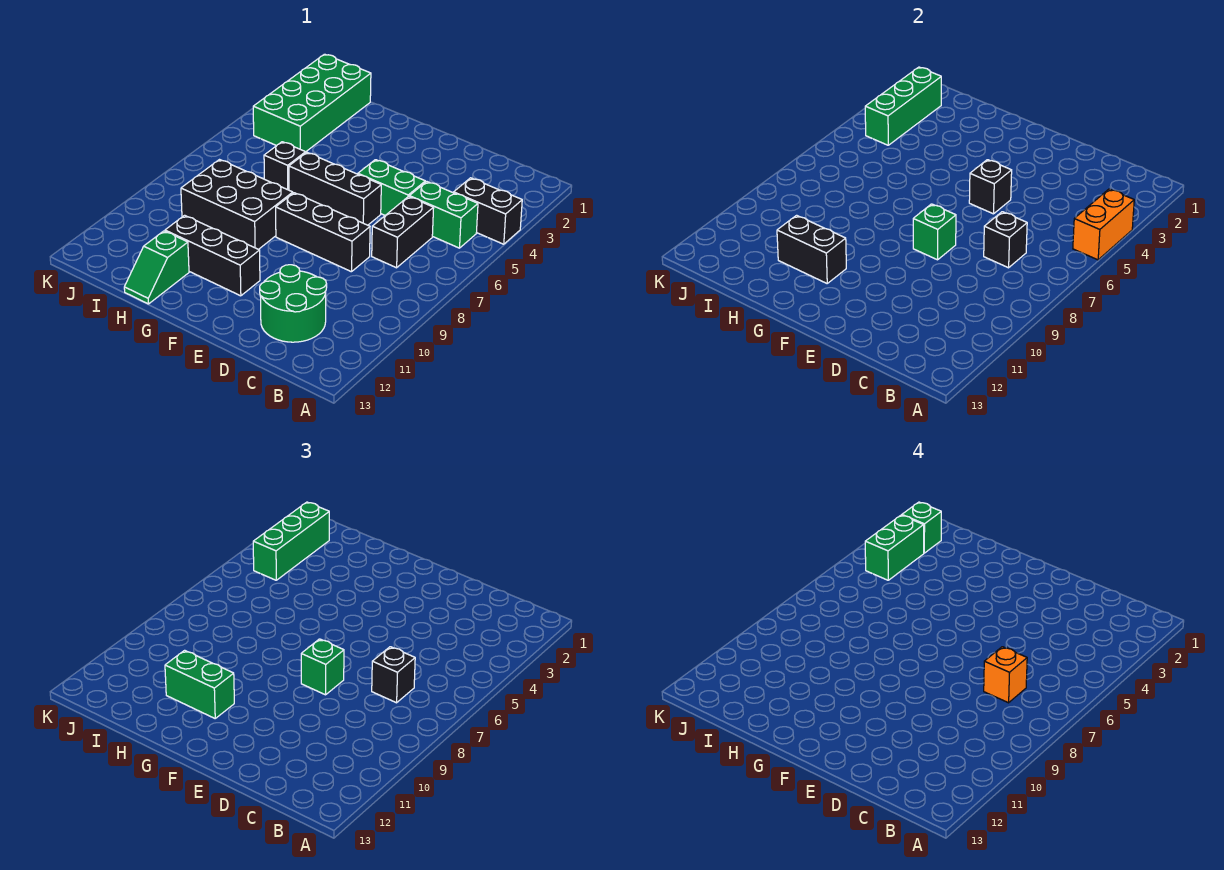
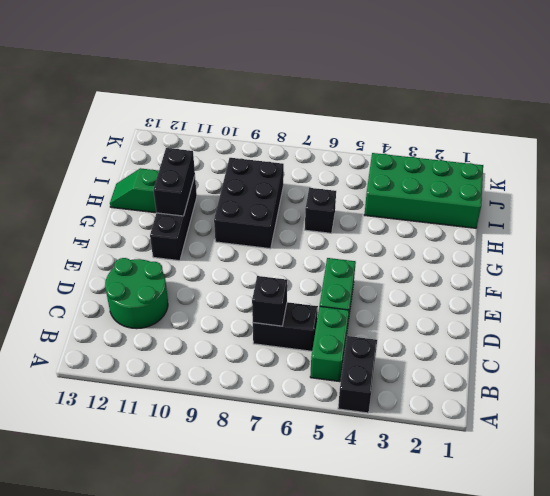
none -> black brick D8:F8 level 1
none -> black brick E6:G6 level 1
none -> orange brick A4:A5 level 2

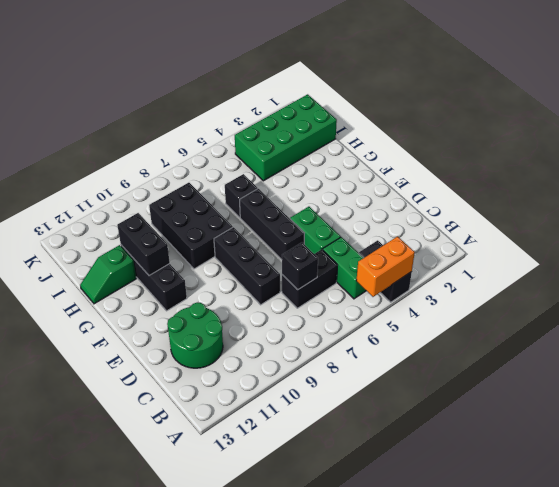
none -> black brick E5 level 2
none -> green brick E8 level 2
none -> green brick J2:J4 level 2

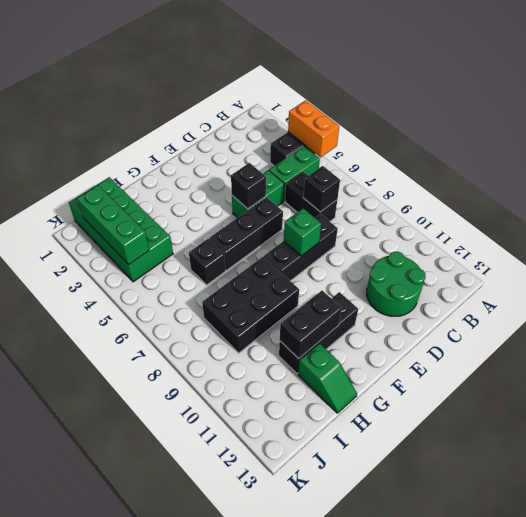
none -> black brick C7 level 3
none -> green brick E8 level 3
none -> green brick G11:H11 level 3

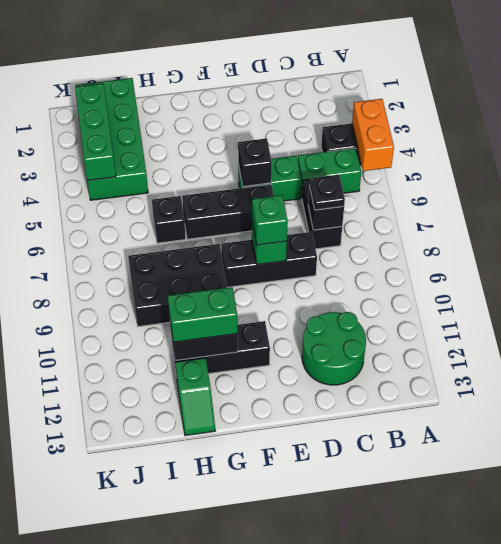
black plate C7 level 3 -> black brick C7 level 3
none -> green brick J2:J4 level 3
none -> orange brick C7 level 4
none -> green brick J2 level 4

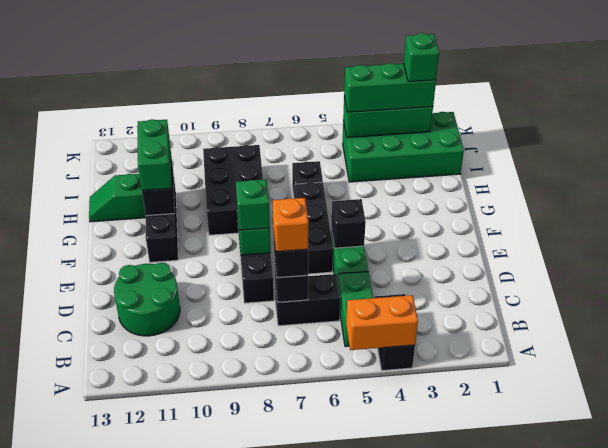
none -> green brick J3:J4 level 4

